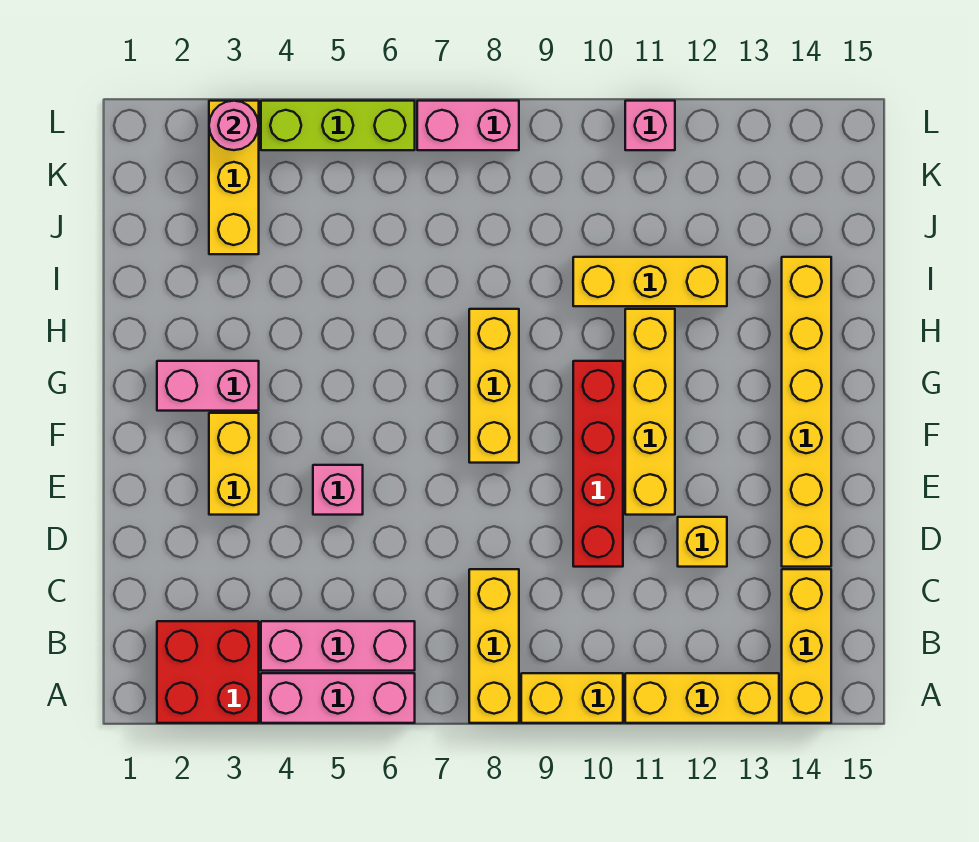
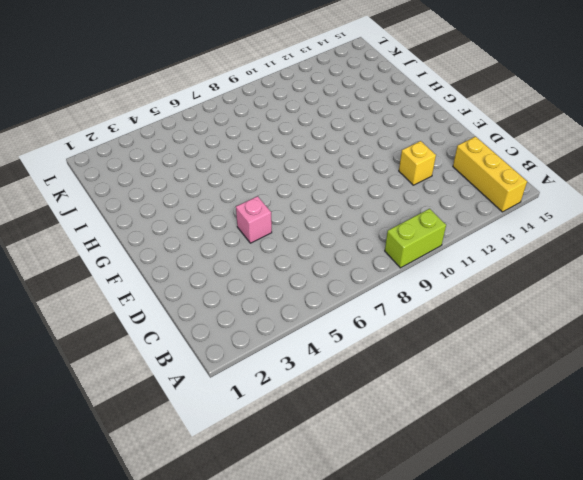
lime brick A9:A10 level 1 -> yellow brick A9:A10 level 1
none -> red brick A2:B3 level 1
none -> pink brick A4:A6 level 1
none -> yellow brick A8:C8 level 1

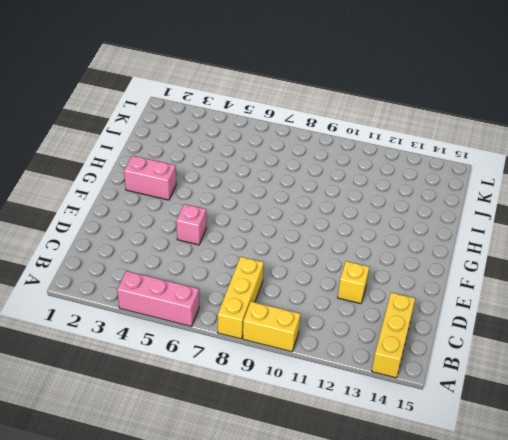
none -> red brick A2:B3 level 1
none -> yellow brick A11:A13 level 1
none -> pink brick B4:B6 level 1

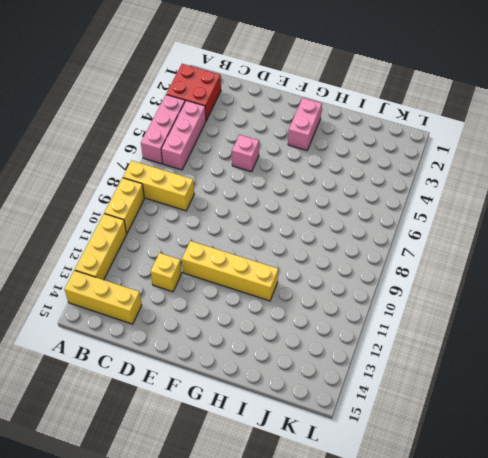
none -> red brick D10:G10 level 1
none -> yellow brick D14:I14 level 1
none -> yellow brick E3:F3 level 1

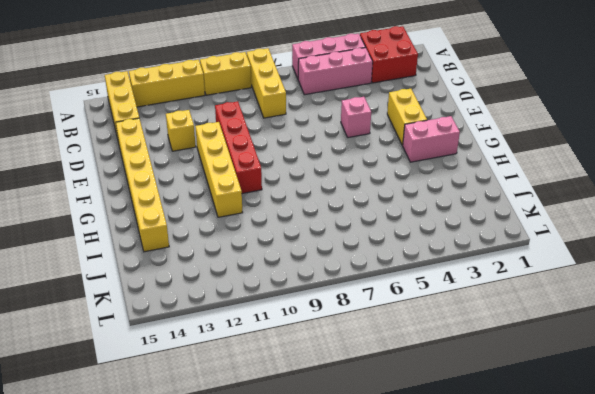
none -> yellow brick F8:H8 level 1
none -> yellow brick I10:I12 level 1
none -> yellow brick J3:L3 level 1

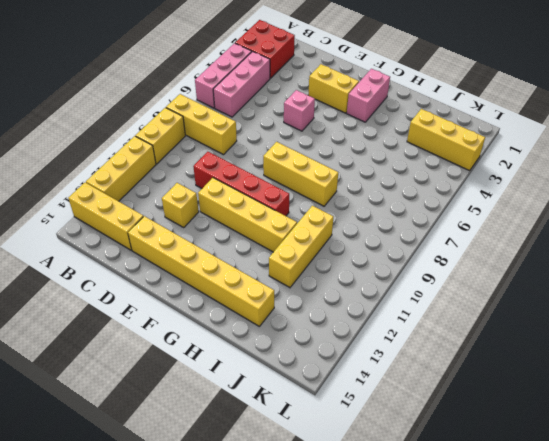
none -> lime brick L4:L6 level 1
none -> pink brick L7:L8 level 1
none -> pink brick L11 level 1

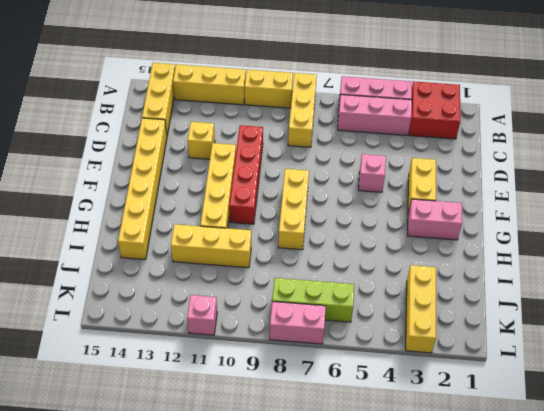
lime brick K6:K8 level 1 -> lime brick L4:L6 level 1
none -> pink round brick L3 level 2

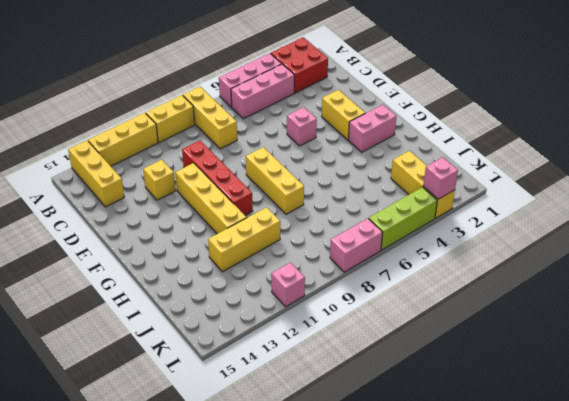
pink brick L3 level 2 -> pink round brick L3 level 2
none -> yellow brick D14:I14 level 1

